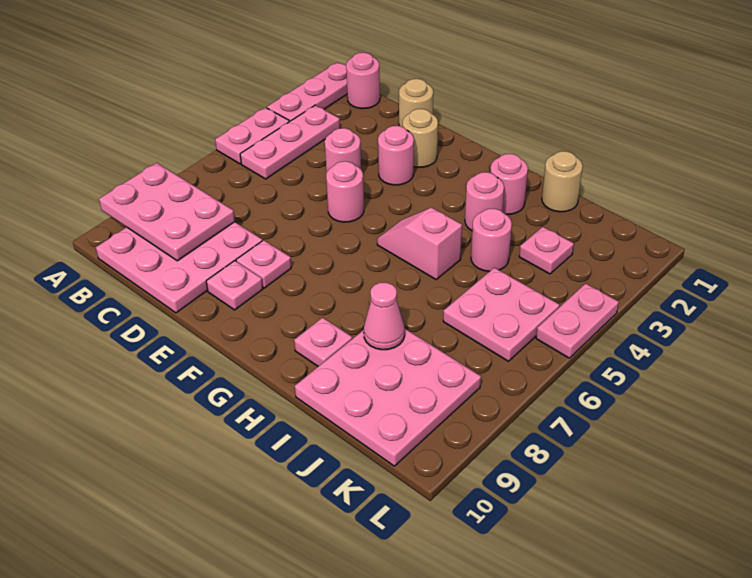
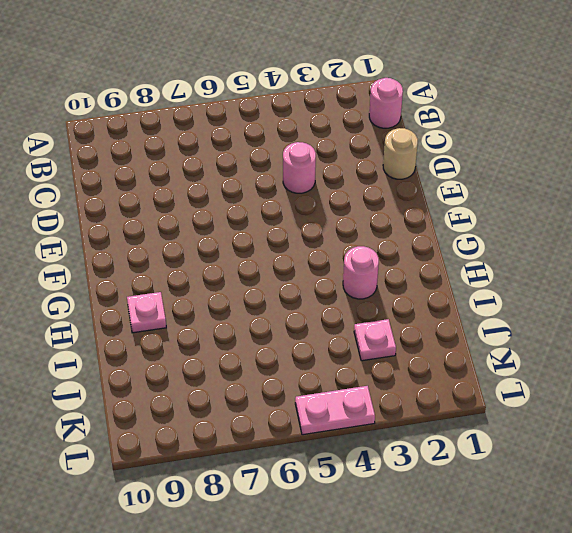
none -> pink plate A1:A3 level 1
none -> pink plate A4:A5 level 1
none -> pink plate B3:B5 level 1

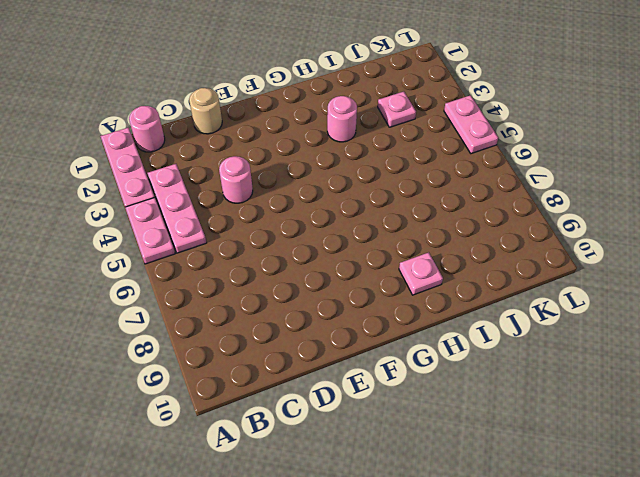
none -> pink plate B8:D10 level 1
none -> tan round brick E2 level 1
none -> pink round brick E3 level 1

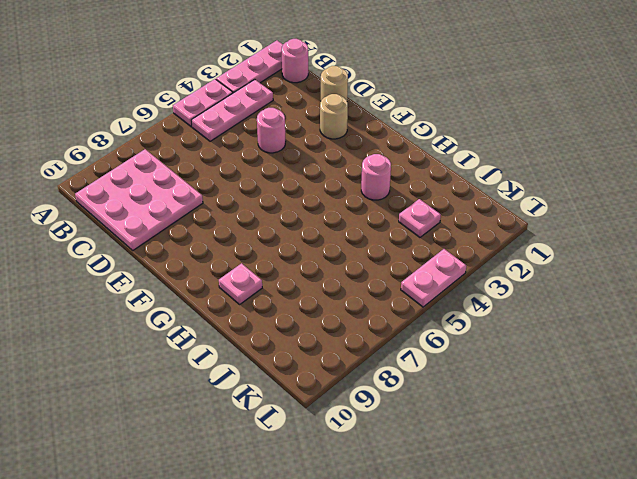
none -> pink round brick E3 level 1
none -> pink round brick E5 level 1
none -> pink plate E8 level 1

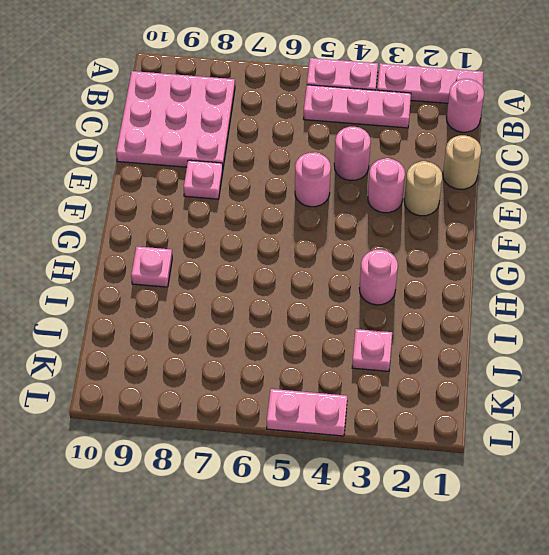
none -> pink plate E9 level 1
none -> pink slope G5:H5 level 1 top H
none -> pink round brick H2 level 1

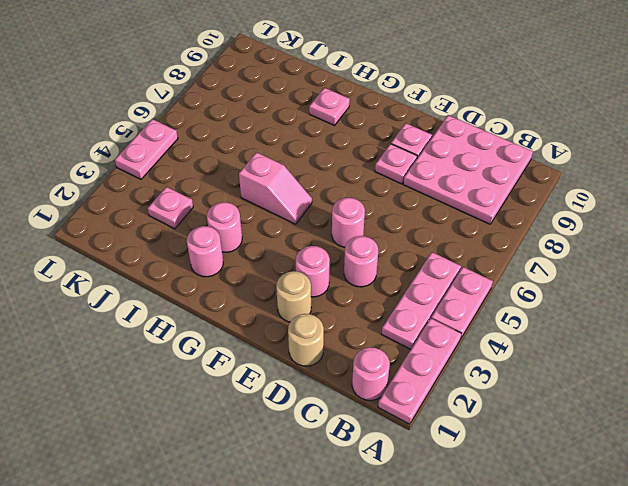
none -> tan round brick I1 level 1
none -> pink round brick I4 level 1
none -> pink plate I8:K10 level 1

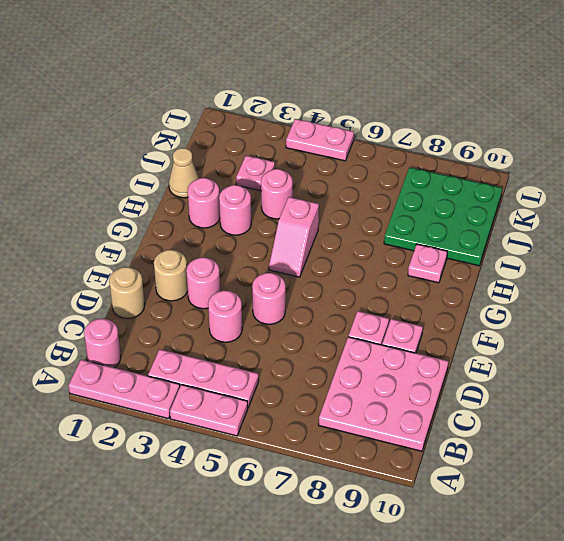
tan cone I1 level 1 -> tan round brick I1 level 1
green plate I8:K10 level 1 -> pink plate I8:K10 level 1
none -> pink plate J5:K6 level 1
none -> pink plate A8:C9 level 2
none -> pink cone I8 level 2

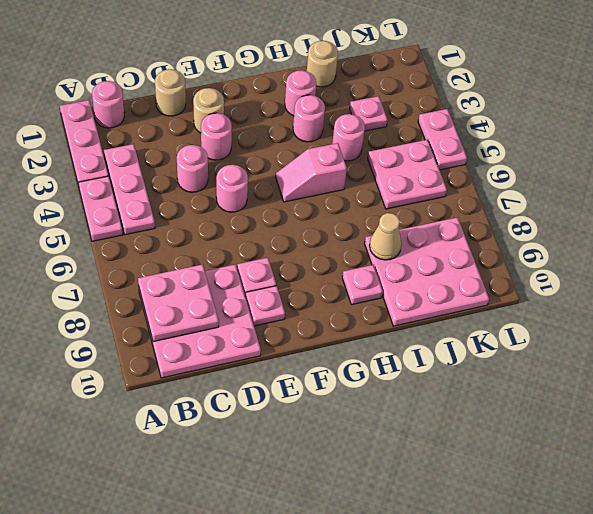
pink plate B8:C9 level 2 -> pink plate A8:C9 level 2
tan cone I8 level 2 -> pink cone I8 level 2

